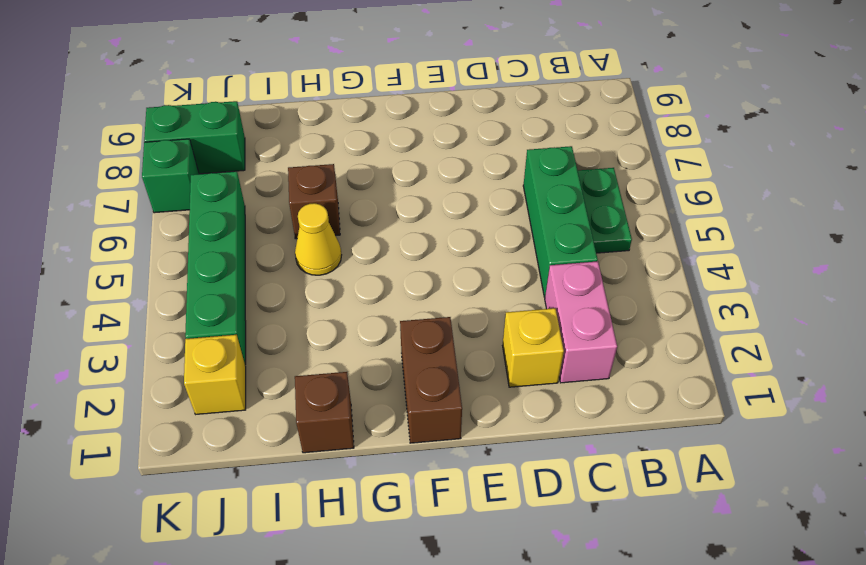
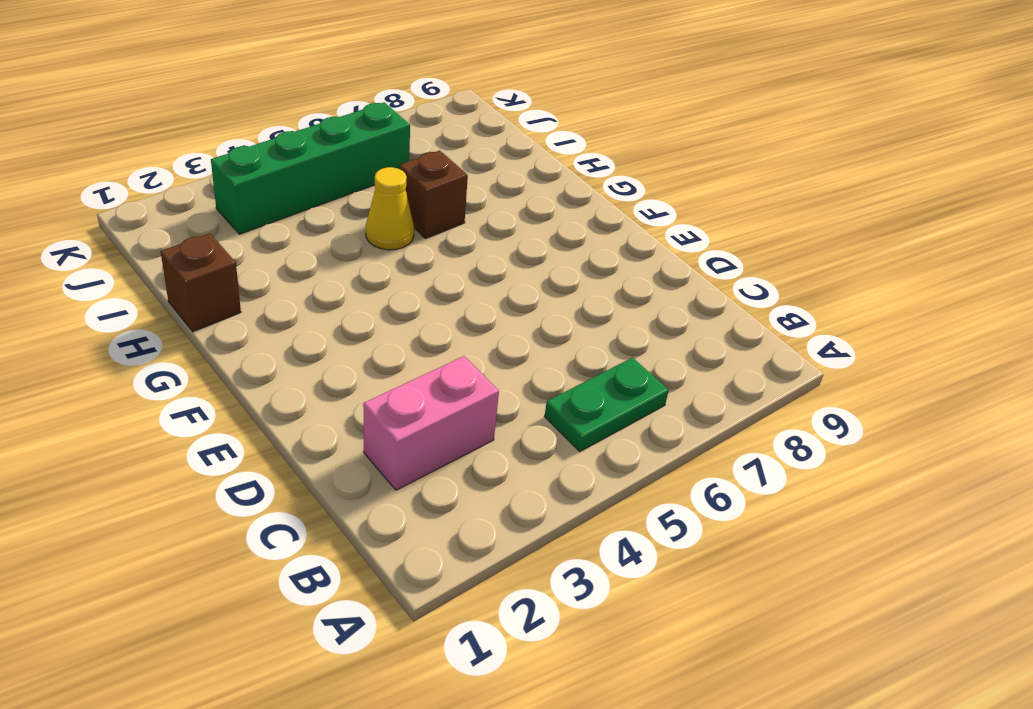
none -> green brick C4:C6 level 1
none -> yellow brick D2 level 1
none -> brown brick F1:F2 level 1

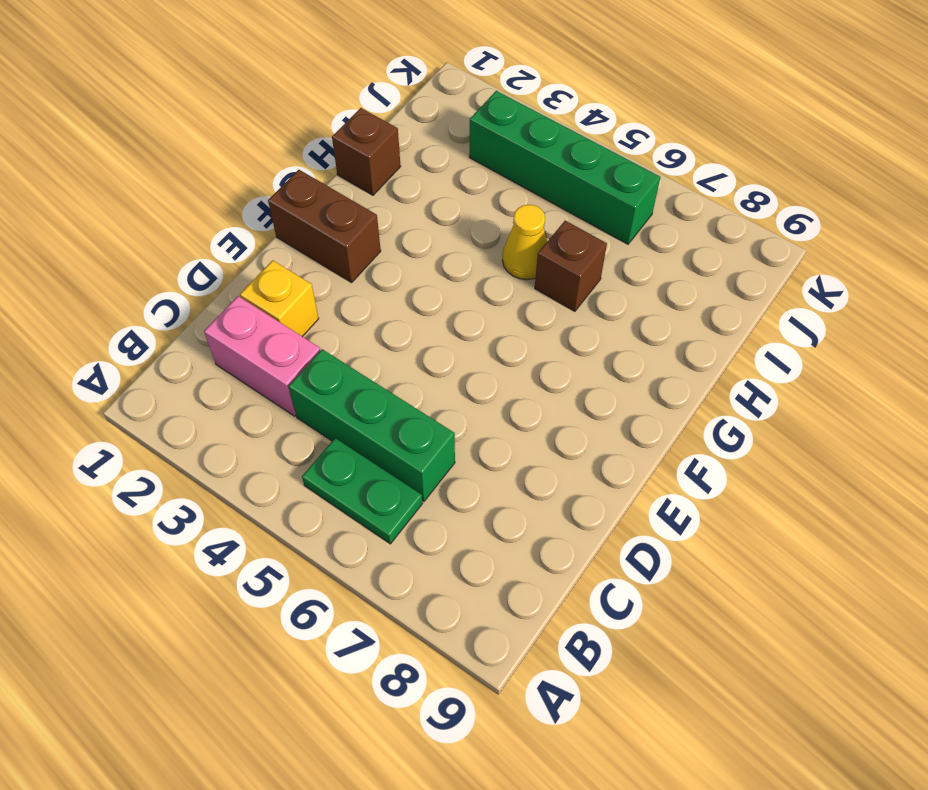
none -> yellow brick J2 level 1
none -> green brick J8:K8 level 1
none -> green brick K7 level 1

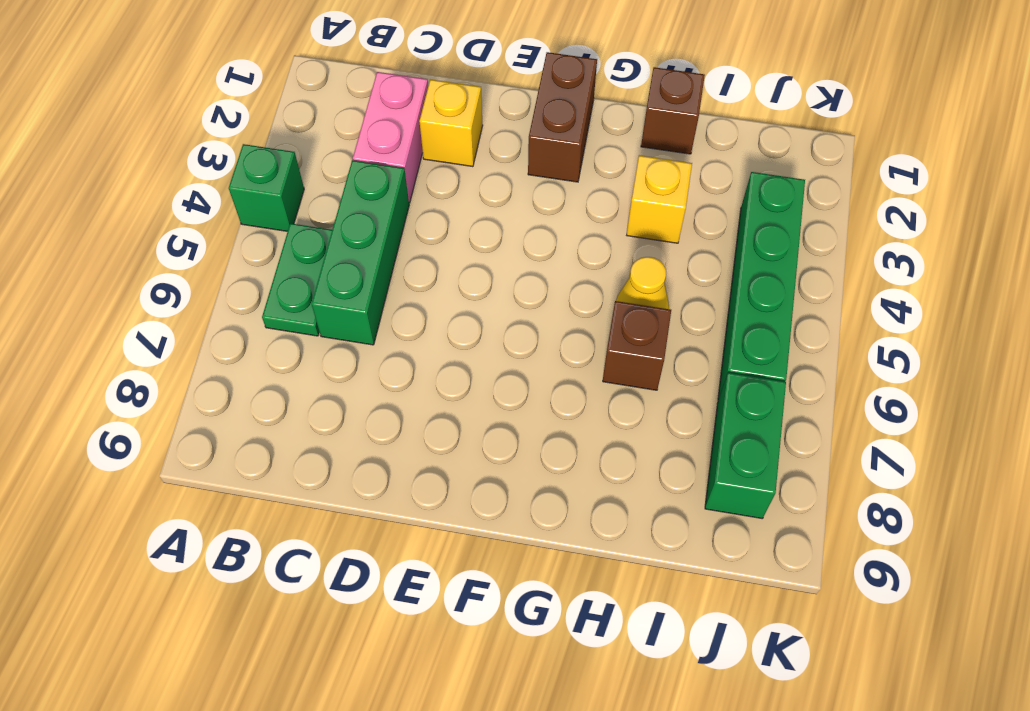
green brick A4 level 1 -> green brick K7 level 1
yellow brick H3 level 1 -> yellow brick J2 level 1
green brick J7:J8 level 1 -> green brick J8:K8 level 1

